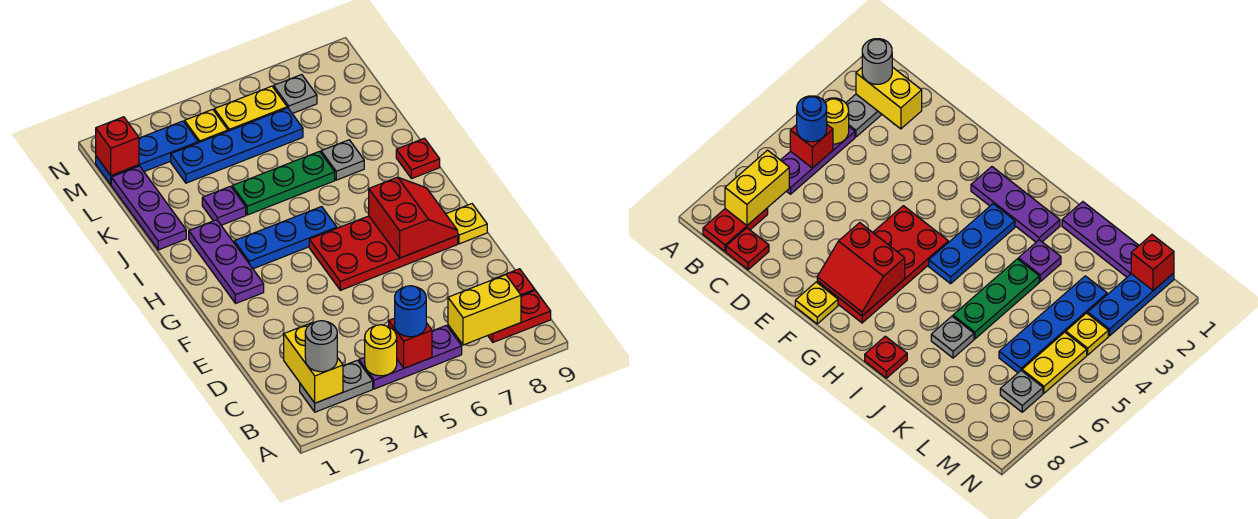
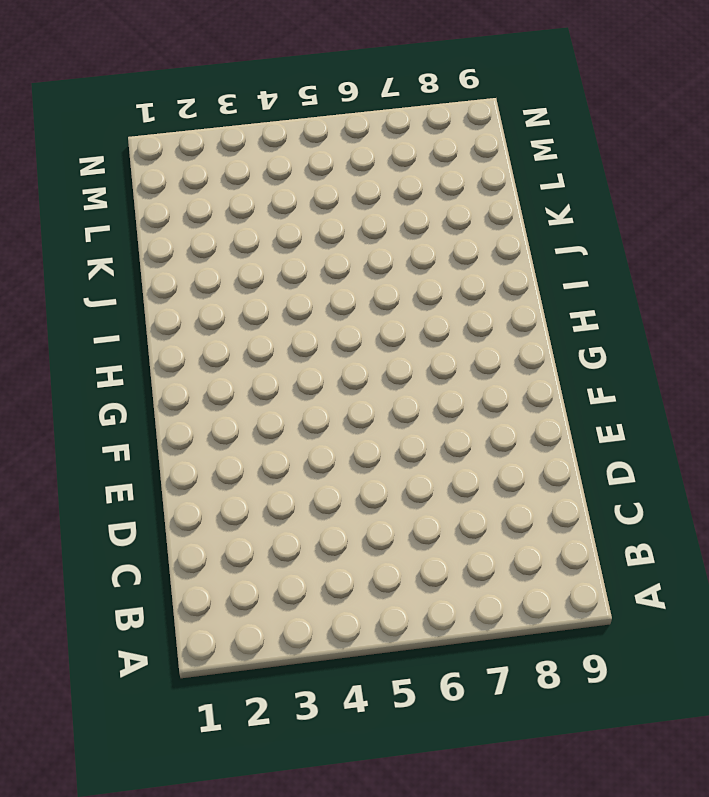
none -> grey plate B2:B3 level 1
none -> purple plate B4:B6 level 1
none -> red plate B8:B9 level 1

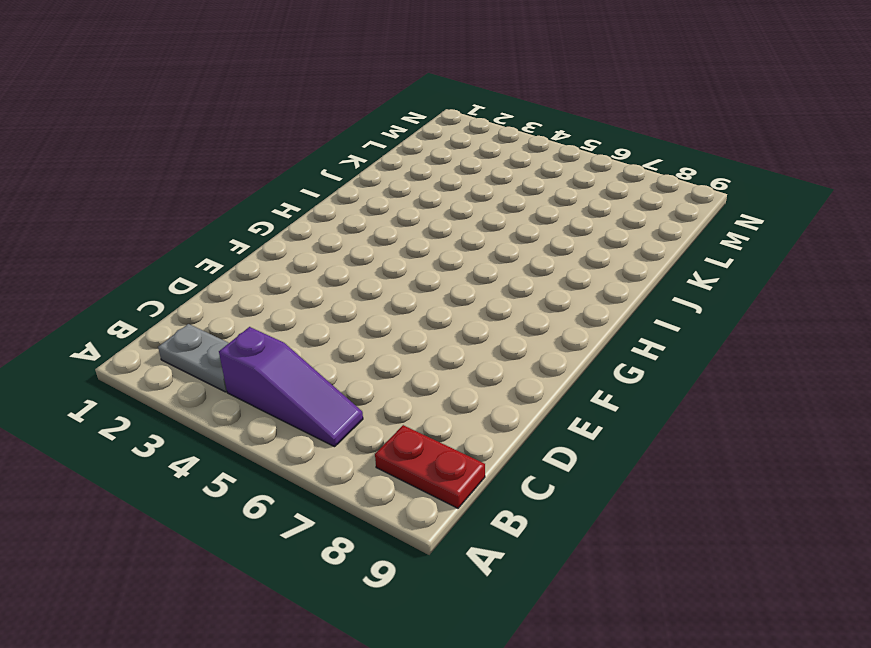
purple slope B4:B6 level 1 top 4 -> purple plate B4:B6 level 1
none -> red plate C9 level 1
none -> red plate F5:G8 level 1
none -> yellow plate F9 level 1

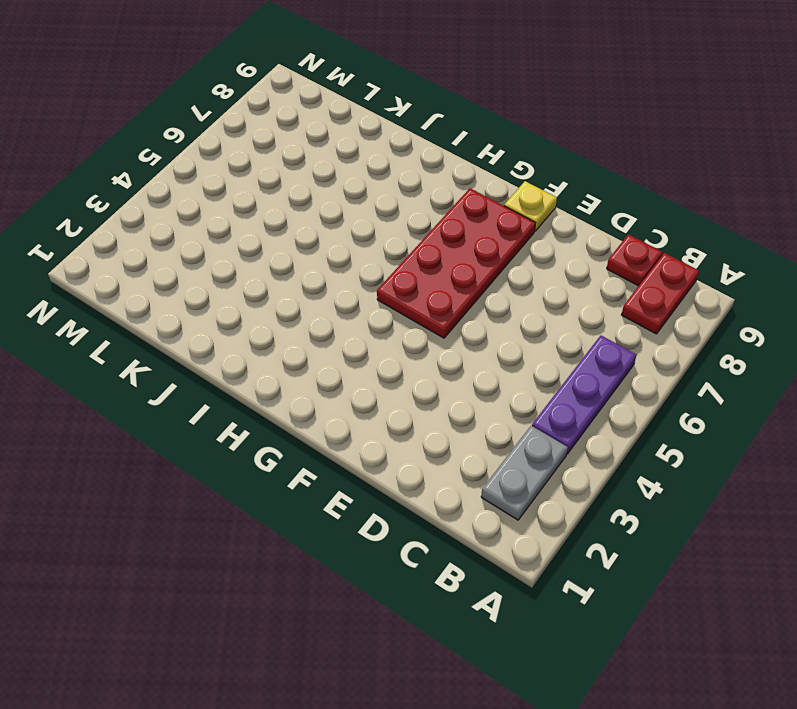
none -> purple plate G2:I2 level 1
none -> blue plate H3:H5 level 1
none -> red plate I9 level 1

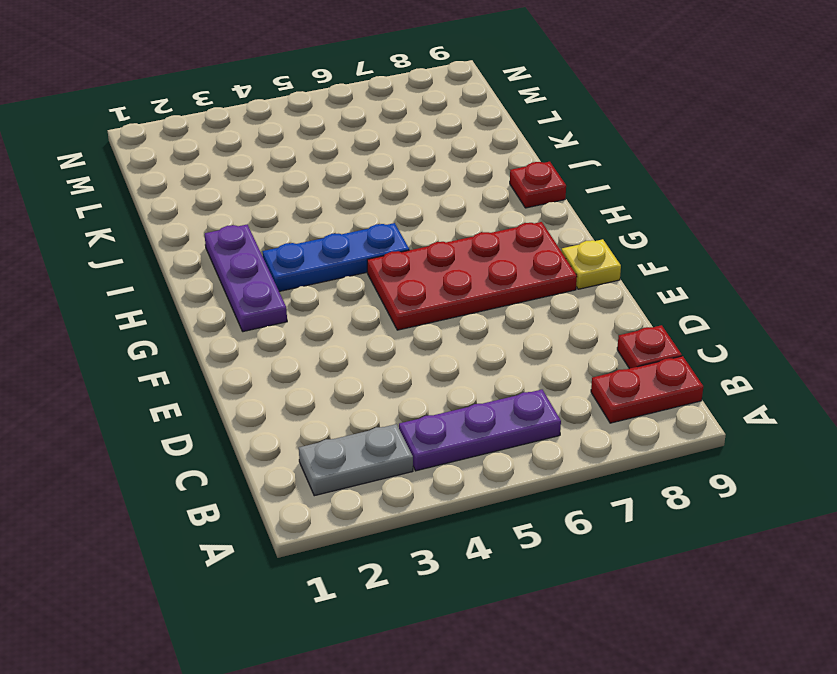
none -> purple plate J1:L1 level 1
none -> purple plate J3 level 1
none -> green plate J4:J6 level 1

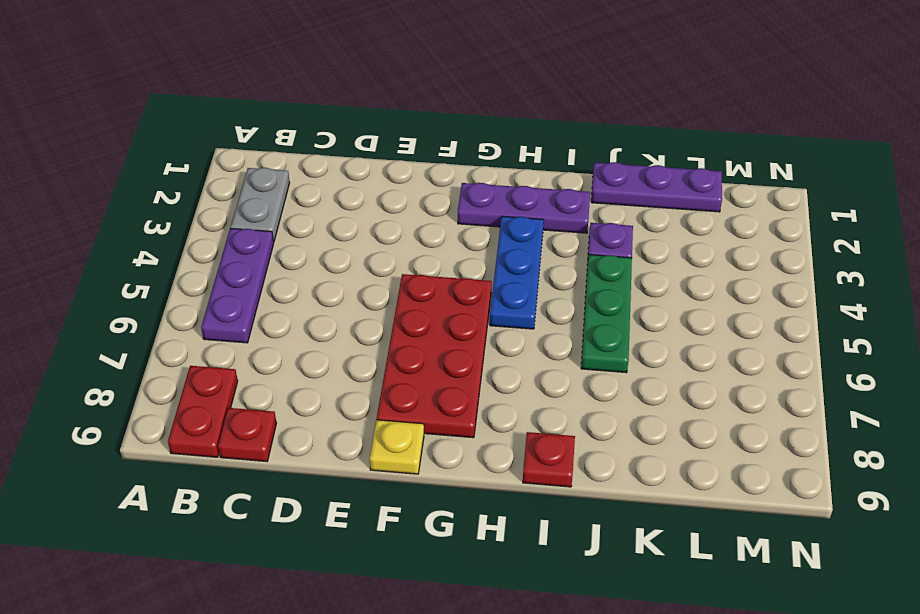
none -> grey plate J7 level 1
none -> blue plate L3:L6 level 1
none -> blue plate M1:M3 level 1

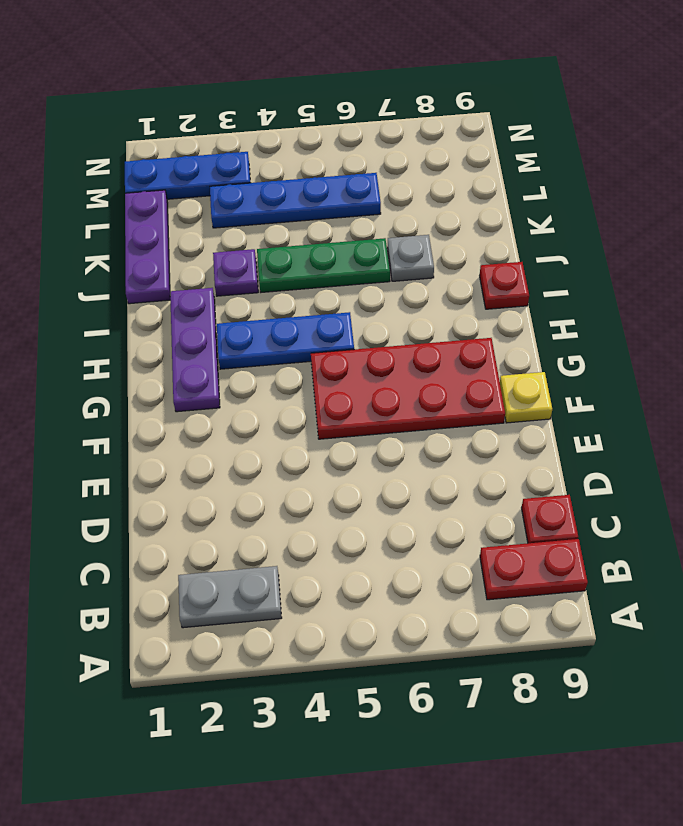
none -> purple plate B4:B6 level 1
none -> yellow plate M4 level 1
none -> yellow plate M5:M6 level 1

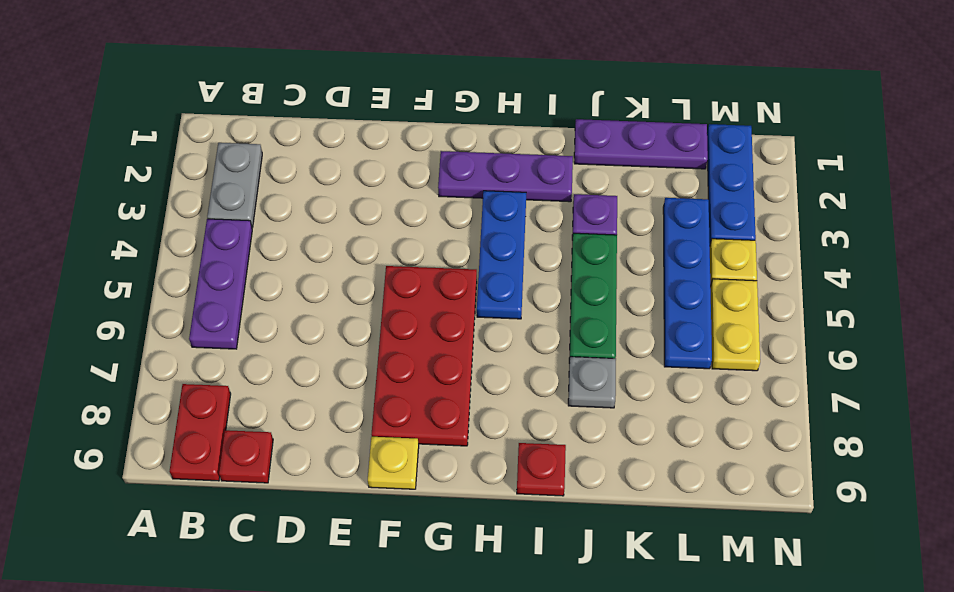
none -> grey plate M7 level 1
none -> yellow brick B2:C2 level 2
none -> yellow round brick B4 level 2

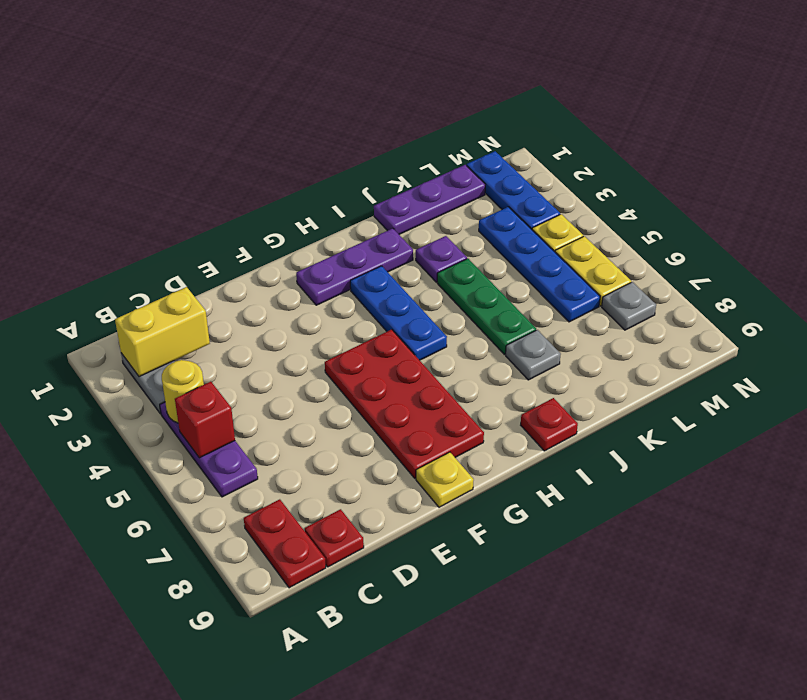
none -> yellow brick B7:B8 level 2
none -> red slope F7:G8 level 2 top 7
none -> red brick M1 level 2

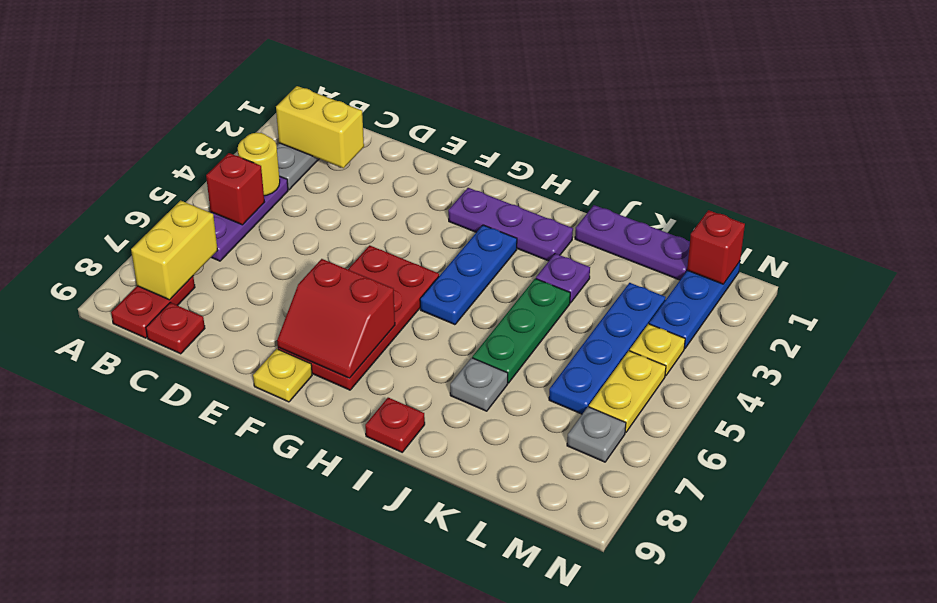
none -> grey round brick B2 level 3
none -> blue round brick B5 level 3

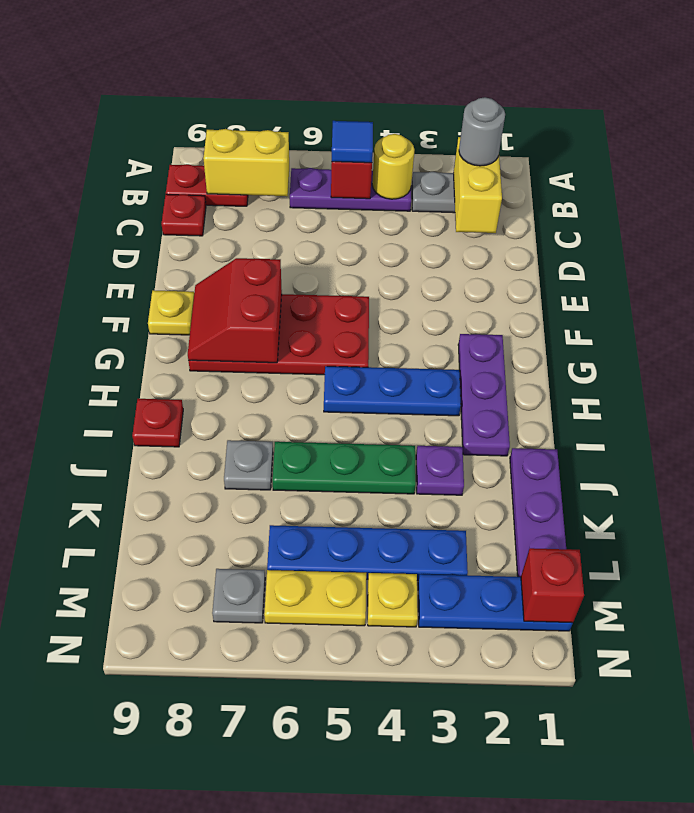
blue tile B5 level 3 -> blue round brick B5 level 3

